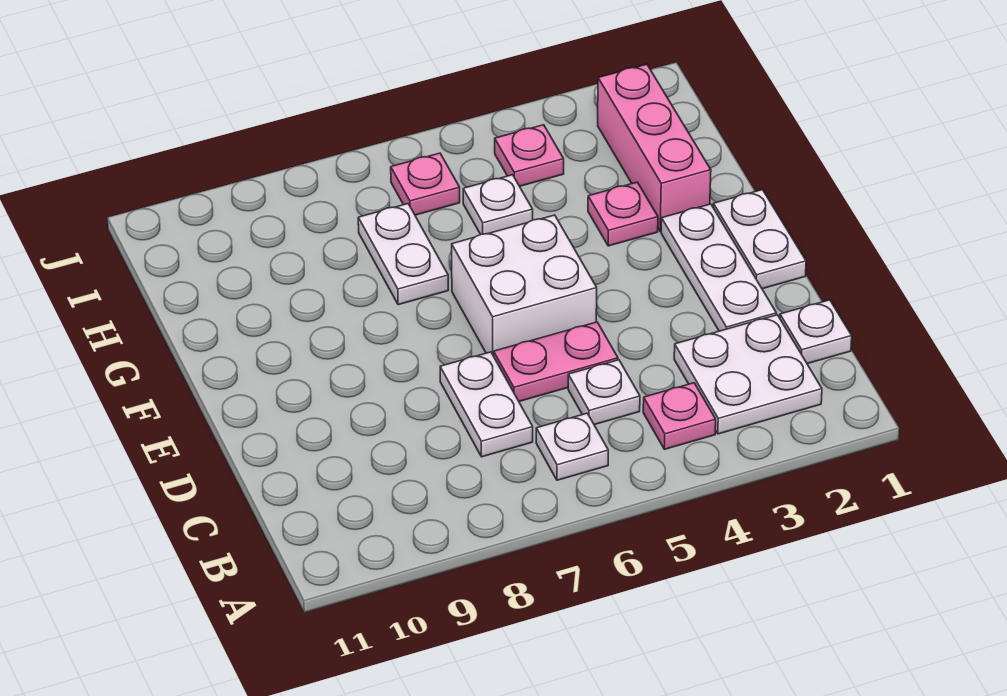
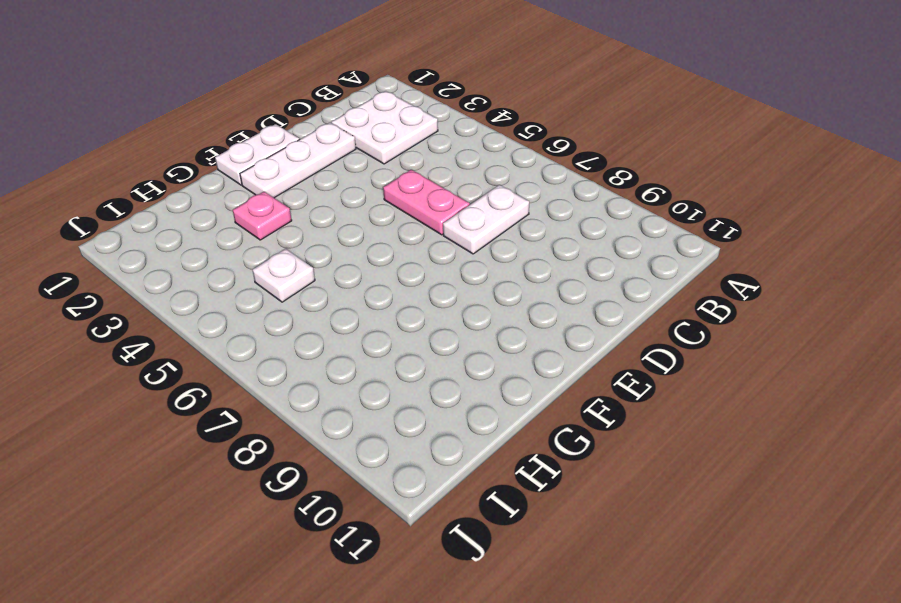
none -> pink plate B4 level 1
none -> white plate B6 level 1
none -> white plate C1 level 1

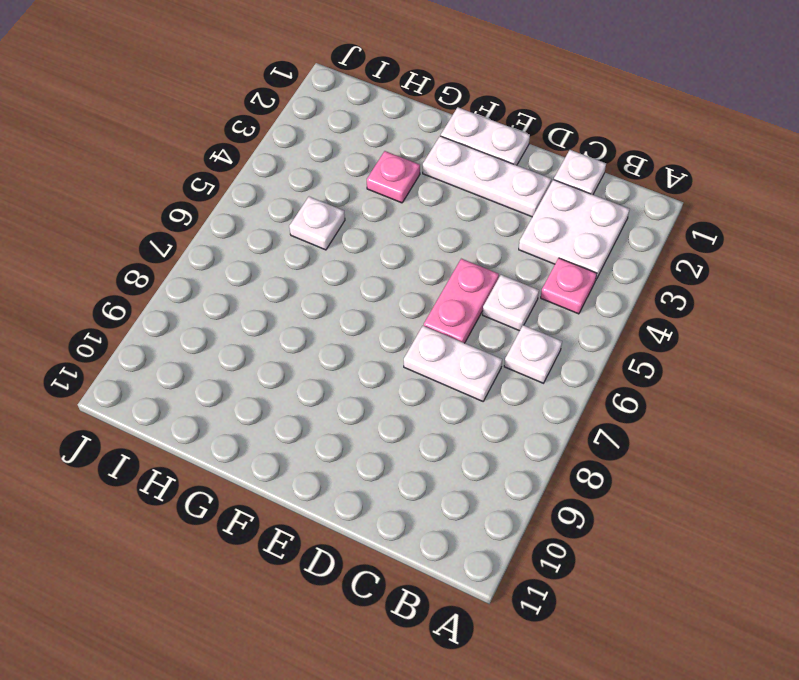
none -> white brick E5:F6 level 1
none -> pink brick G2:I2 level 1
none -> white plate G7:H7 level 1

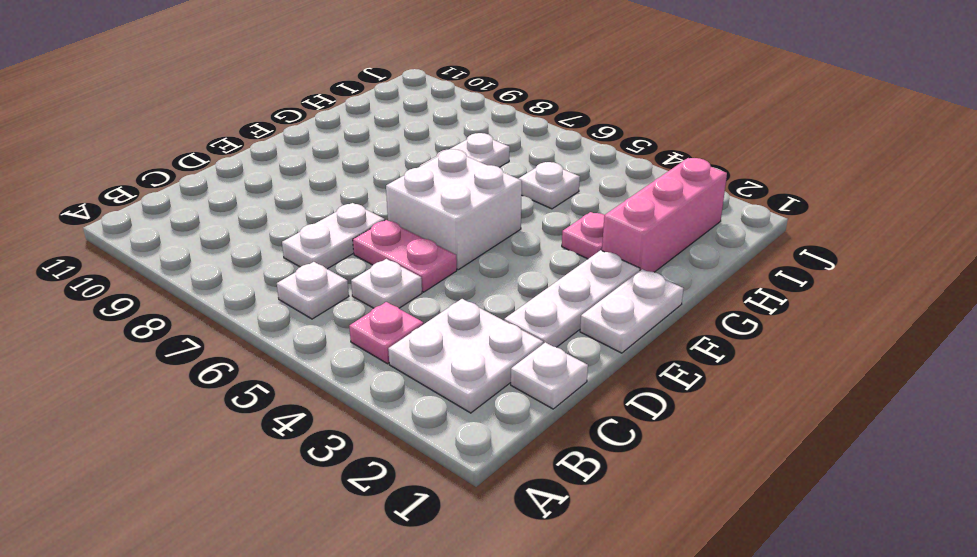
none -> pink plate I4 level 1
none -> pink plate I6 level 1

